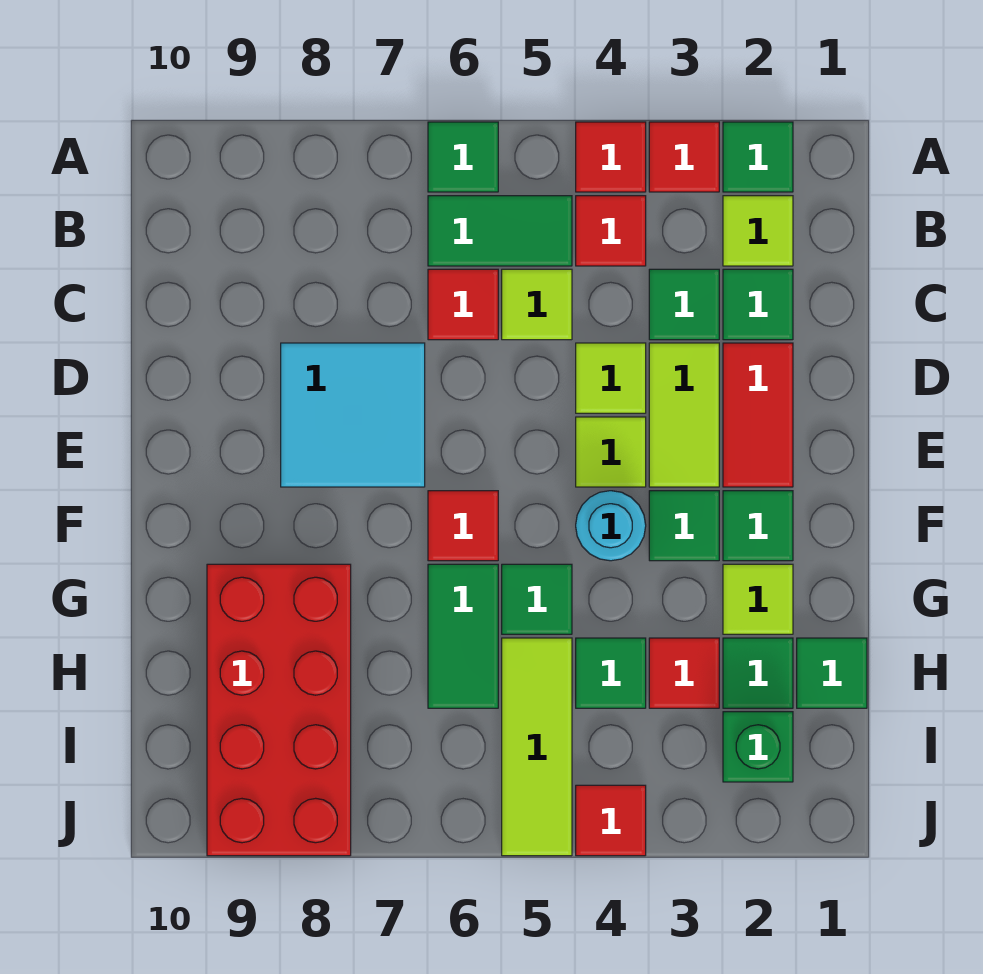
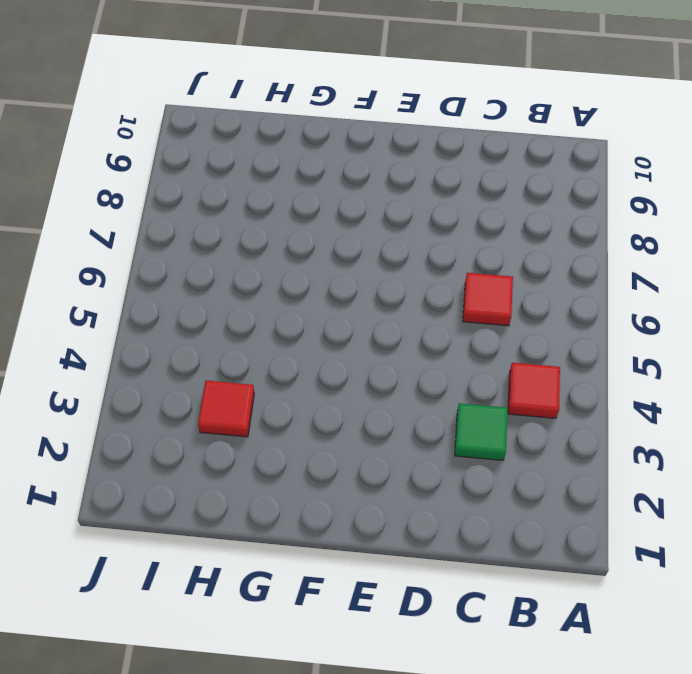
none -> green tile A2 level 1
none -> red tile A3 level 1
none -> red tile A4 level 1
none -> green tile A6 level 1

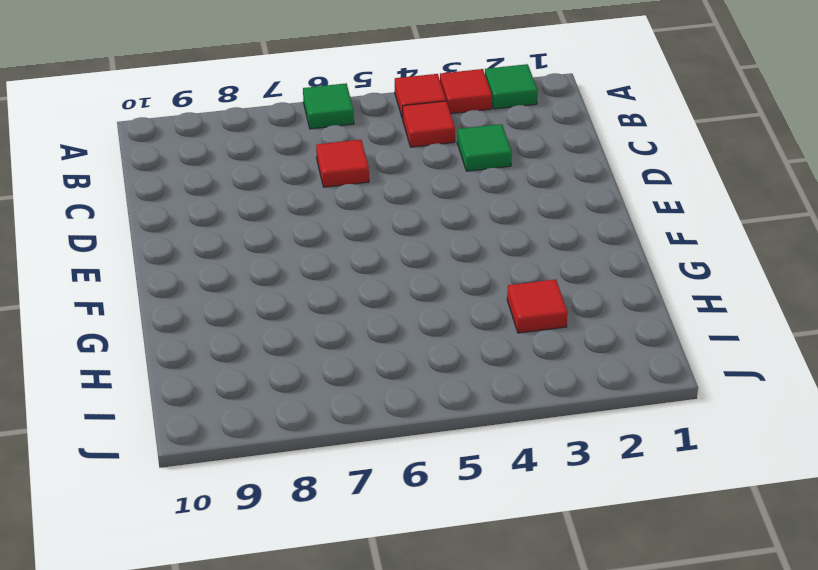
none -> lime tile B2 level 1
none -> green tile B5:B6 level 1
none -> green tile C2 level 1
none -> lime tile C5 level 1

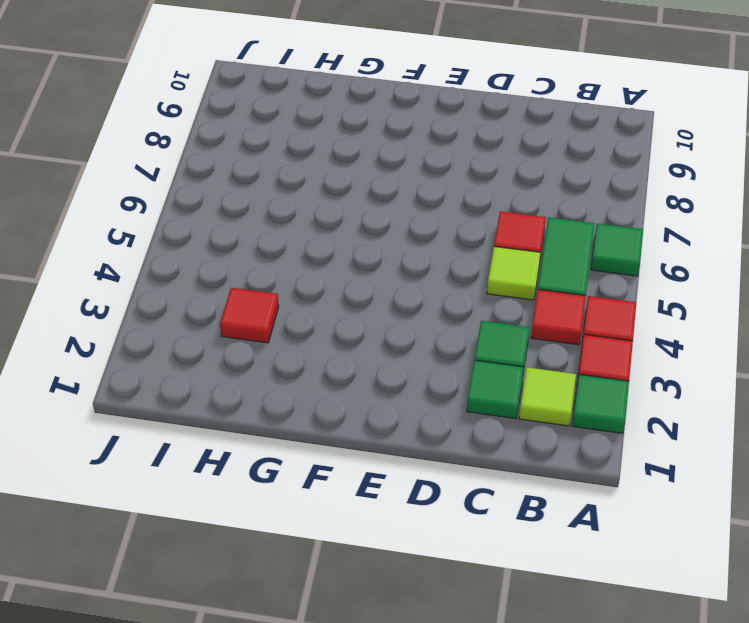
none -> red tile D2:E2 level 1
none -> lime tile D3:E3 level 1
none -> lime tile D4 level 1
none -> cyan tile D7:E8 level 1

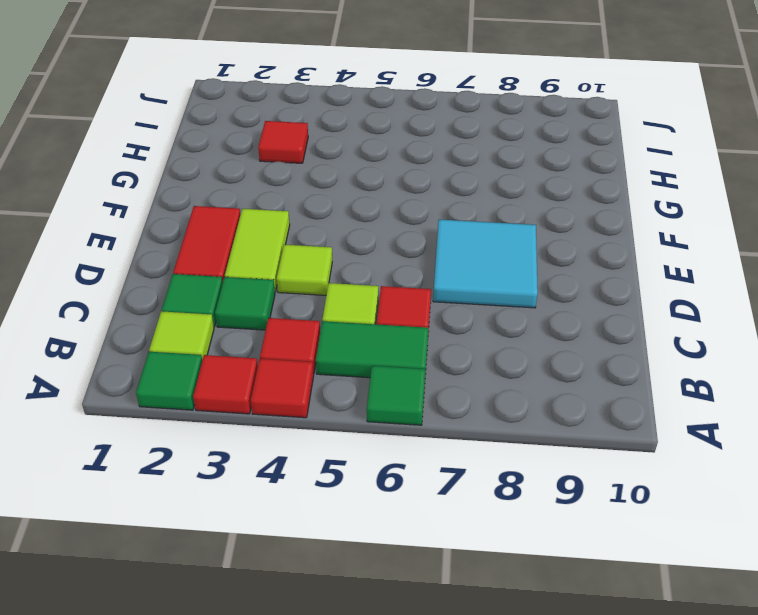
none -> lime tile E4 level 1
none -> green tile F2 level 1
none -> green tile F3 level 1
none -> cyan round brick F4 level 1

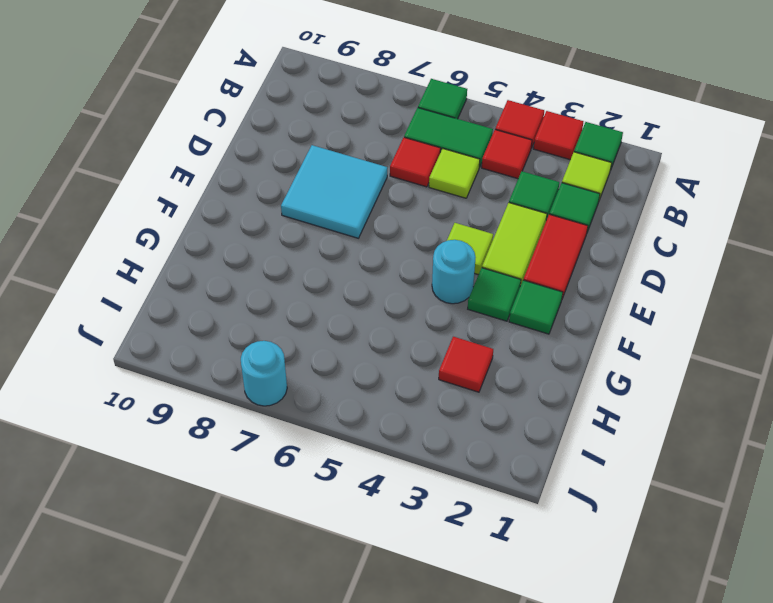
cyan round brick J7 level 1 -> none
none -> lime tile D4 level 1
none -> red tile F6 level 1
none -> lime tile G2 level 1
none -> green tile G5 level 1

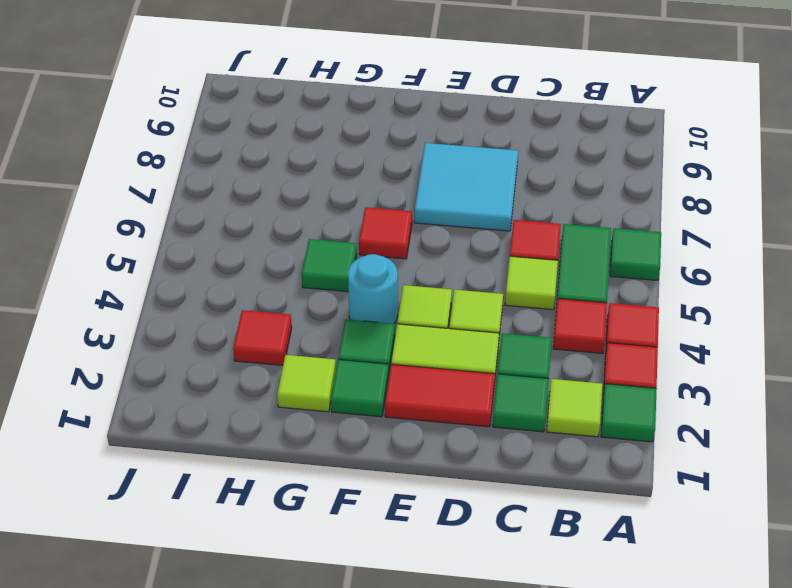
none -> green tile G6:H6 level 1
none -> red brick G8:J9 level 1
none -> green tile H1 level 1
none -> green tile H2 level 1

